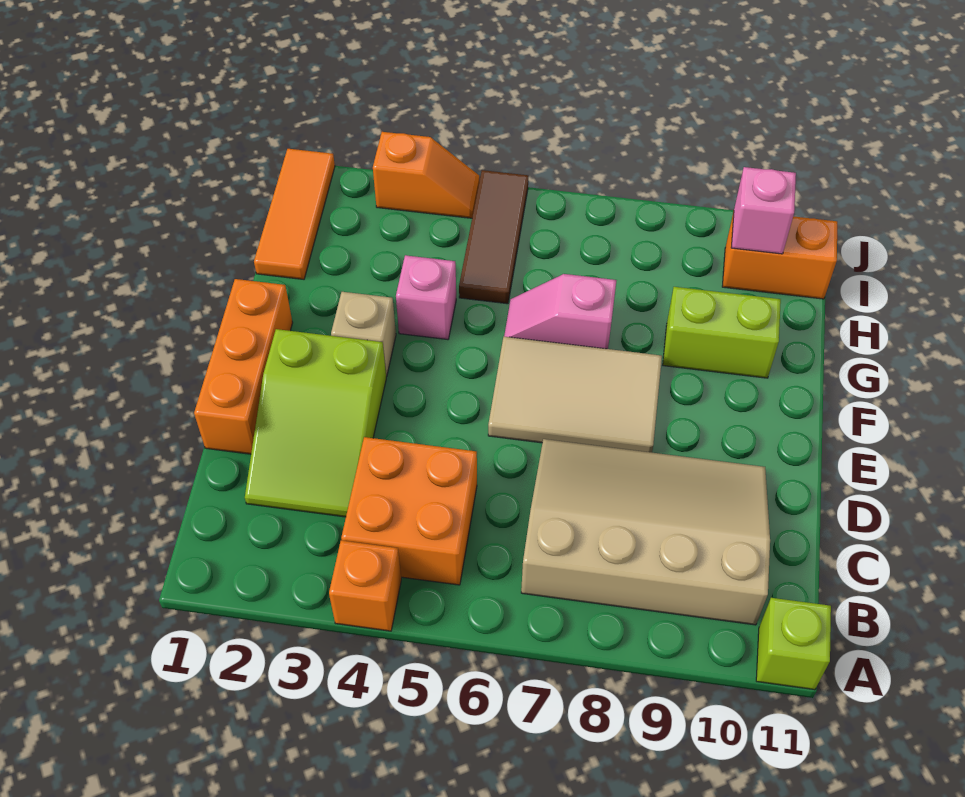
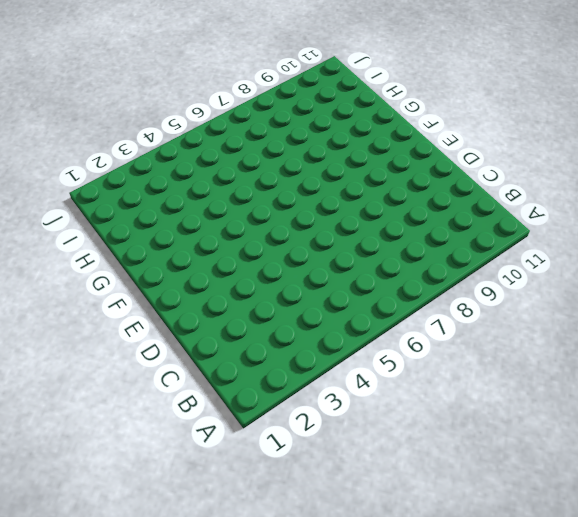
none -> orange brick A4 level 1
none -> lime brick A11 level 1
none -> orange brick B4:C5 level 1

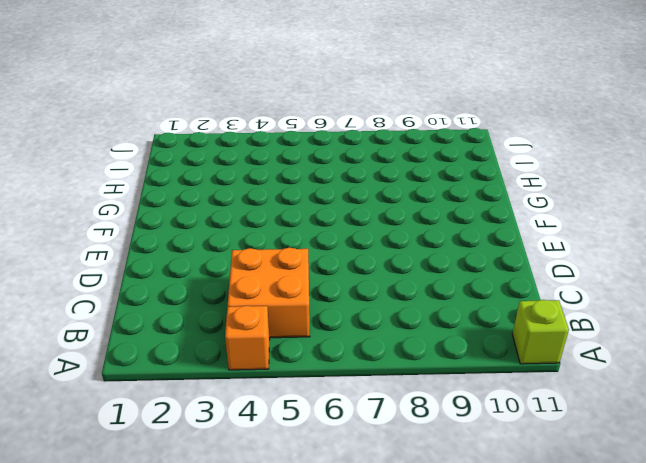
none -> tan slope B7:D10 level 1 top B
none -> lime slope C2:E3 level 1 top E
none -> orange brick D1:F1 level 1

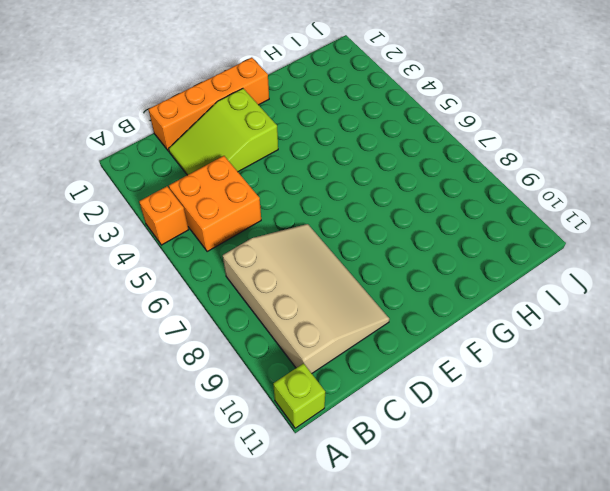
orange brick C1:F1 level 1 -> orange brick D1:F1 level 1
none -> tan tile E6:F8 level 1
none -> tan brick F3 level 1
none -> pink brick G4 level 1

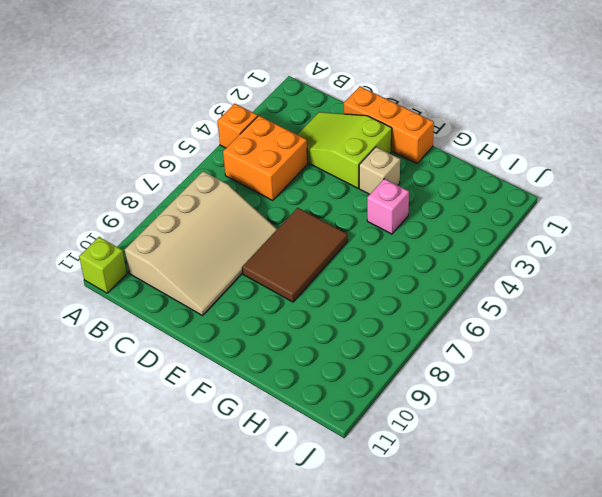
brown tile E6:F8 level 1 -> tan tile E6:F8 level 1
none -> pink slope G6:G7 level 1 top 7
none -> lime brick G9:G10 level 1
none -> orange tile H1:J1 level 1

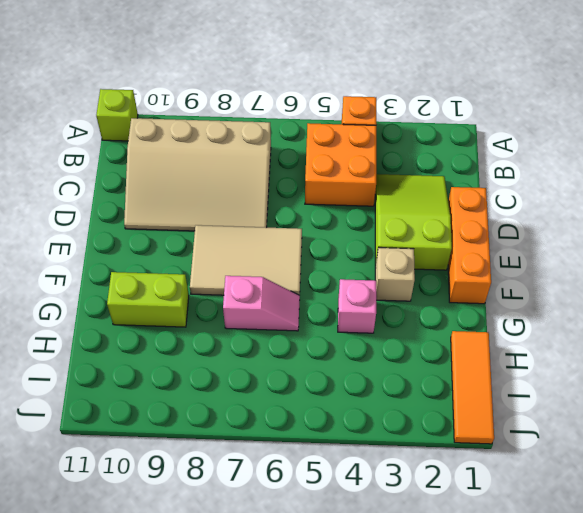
none -> brown tile H5:J5 level 1
none -> orange brick I10:I11 level 1
none -> orange slope J3:J4 level 1 top 3

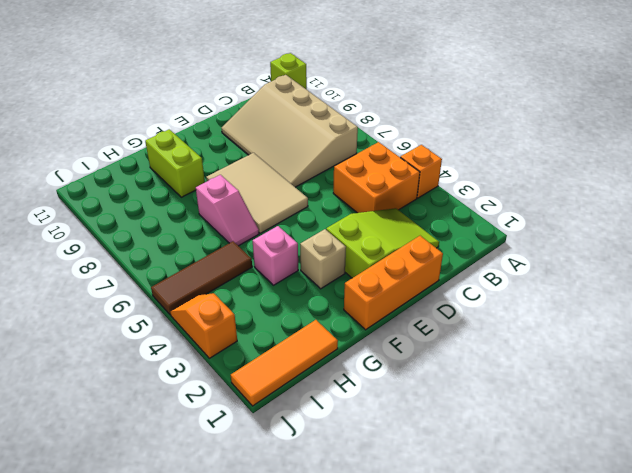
none -> orange brick I10:I11 level 1
none -> pink brick I10 level 2

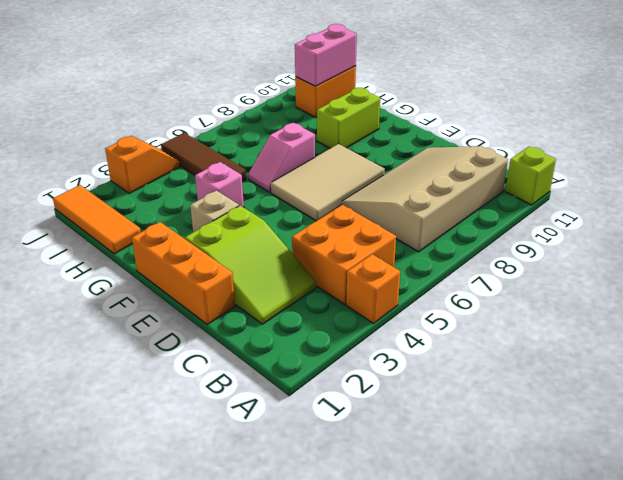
pink brick I10:I11 level 2 -> pink brick I10 level 2

